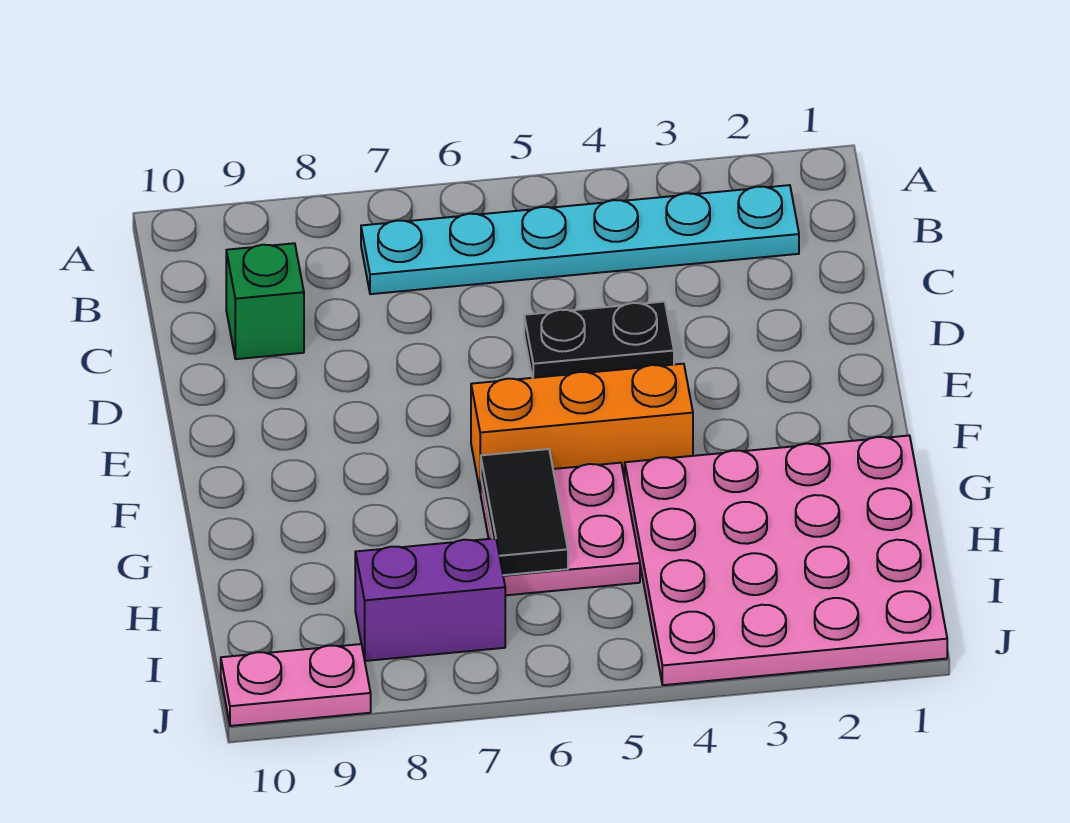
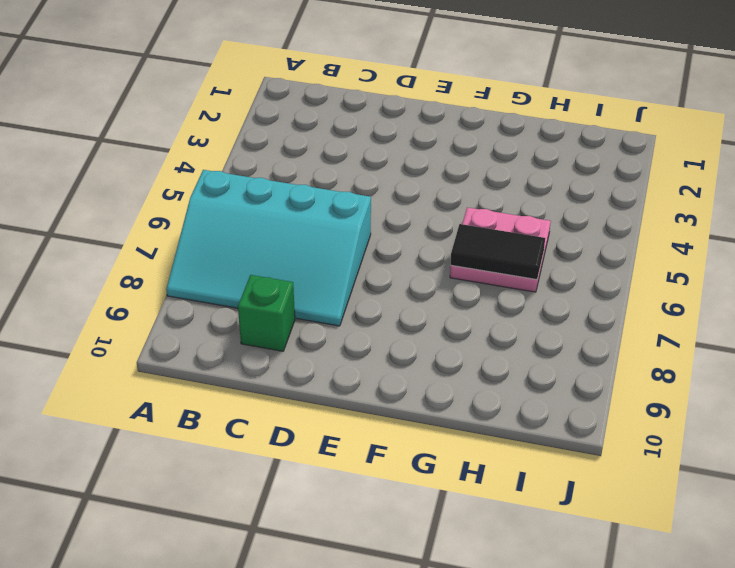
cyan slope A6:D8 level 1 top 6 -> cyan plate B2:B7 level 1
none -> black plate D4:D5 level 1
none -> orange brick F4:F6 level 1

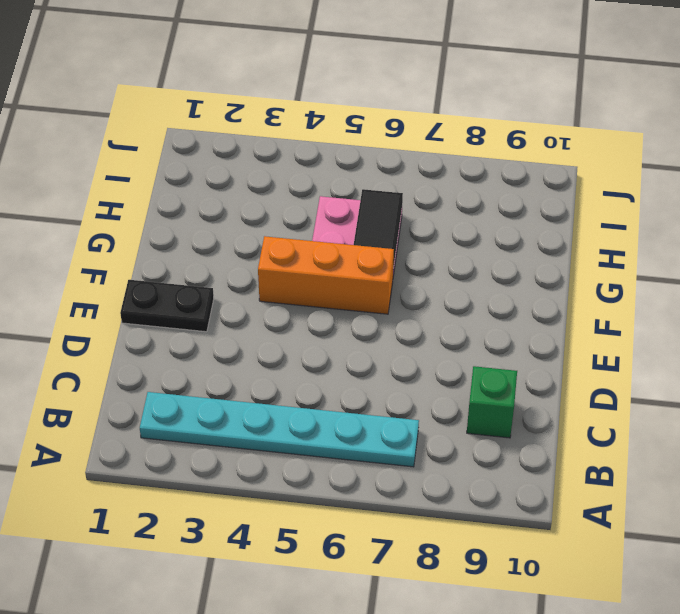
black plate E1:E2 level 1 -> black plate D4:D5 level 1
none -> pink plate G1:J4 level 1
none -> purple brick I7:I8 level 1

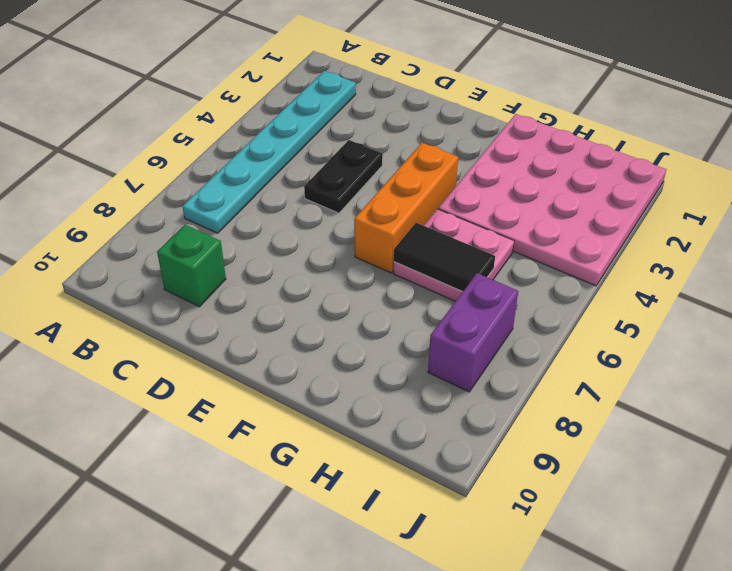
none -> pink plate J9:J10 level 1

